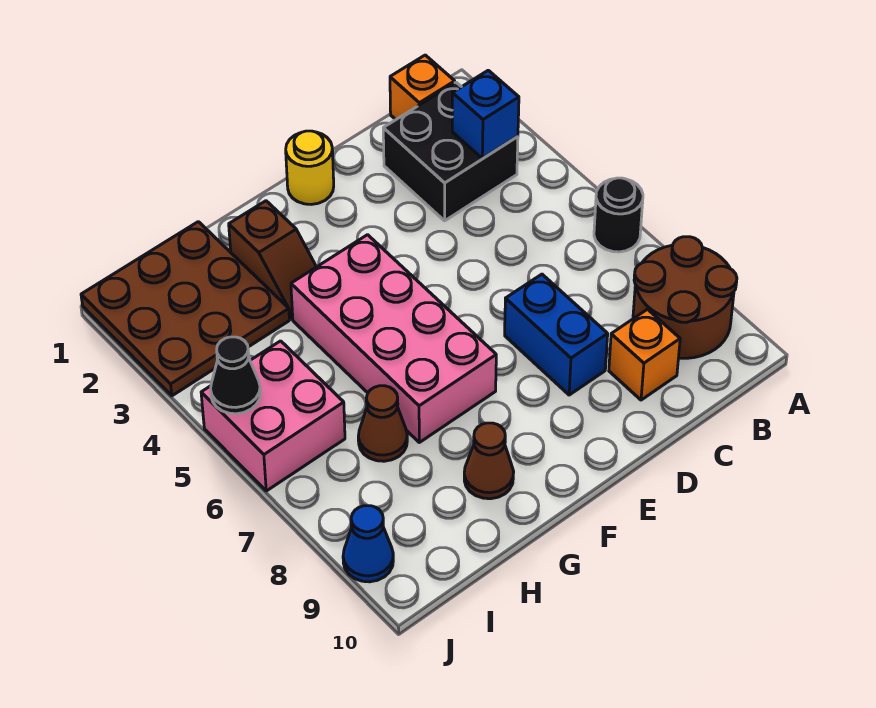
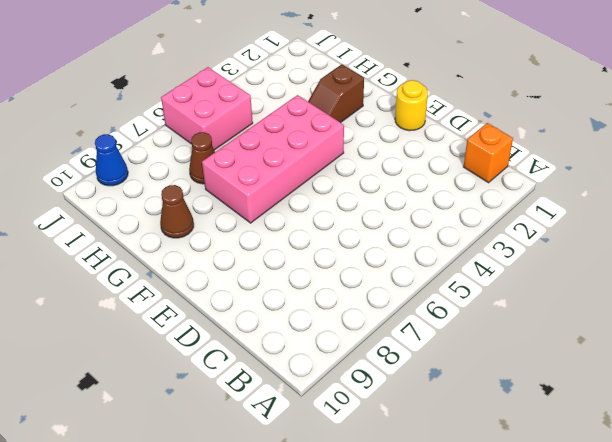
none -> black round brick A6 level 1
none -> brown round brick A8:B9 level 1
none -> black brick B2:C3 level 1

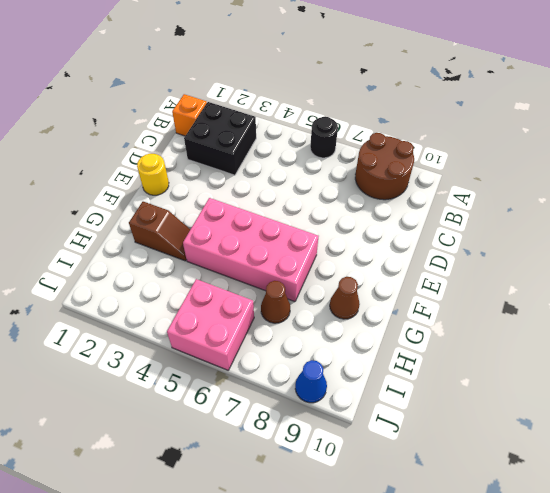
none -> orange brick C9 level 1
none -> blue brick D7:D8 level 1
none -> brown plate H1:J3 level 1

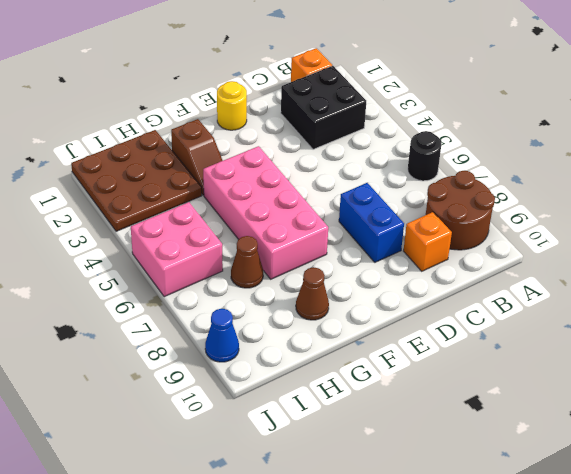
none -> blue brick B3 level 2
none -> black cone J5 level 2

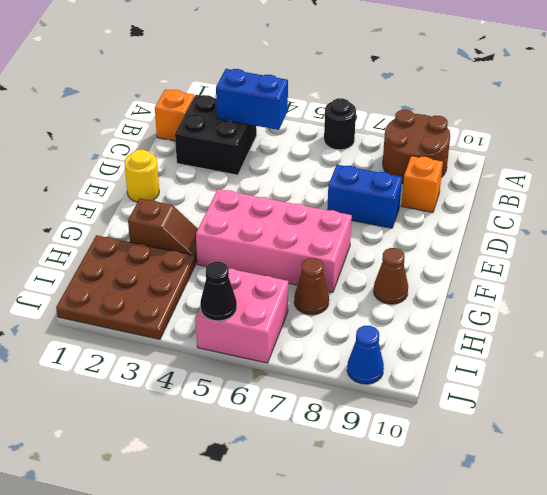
blue brick B3:B4 level 2 -> blue brick B3 level 2

